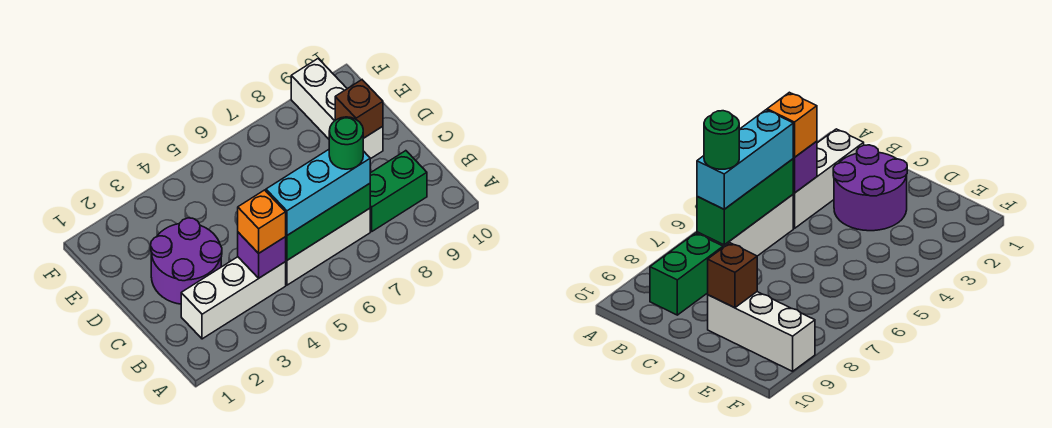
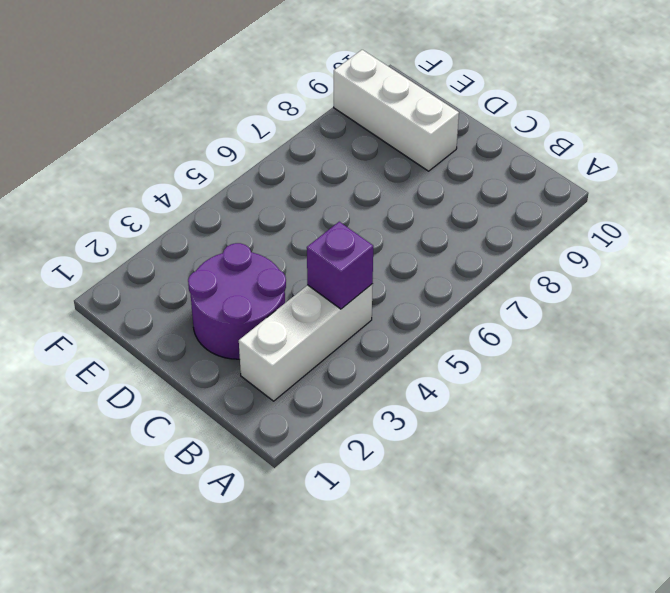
none -> white brick B5:B7 level 1
none -> green brick B8:B9 level 1

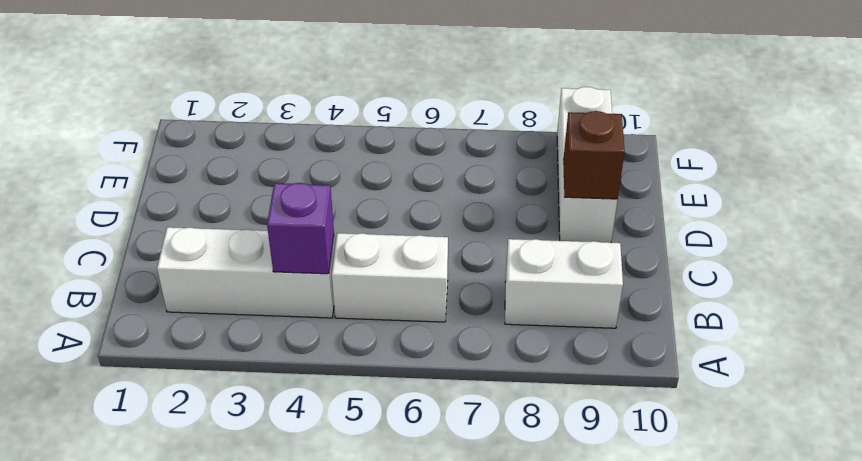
white brick B5:B6 level 1 -> white brick B5:B7 level 1
white brick B8:B9 level 1 -> green brick B8:B9 level 1
none -> purple round brick C2:D3 level 1
none -> green brick B5:B7 level 2

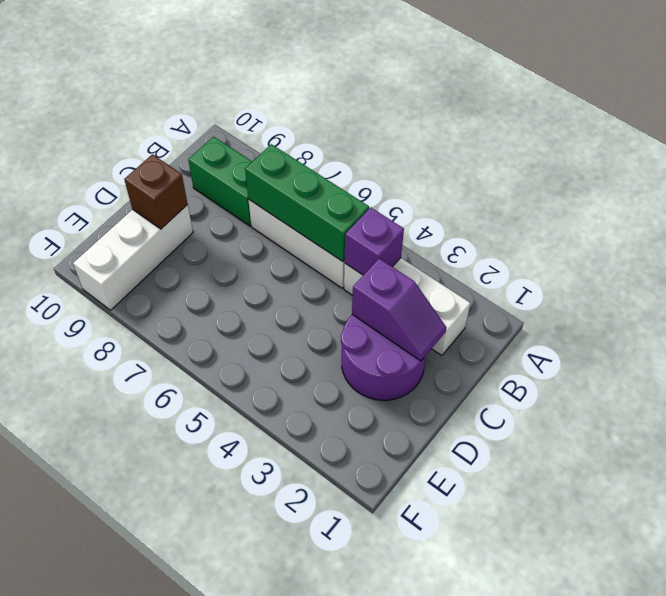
purple slope C2:C3 level 2 top 3 -> none
none -> orange brick B4 level 3
none -> cyan brick B5:B7 level 3

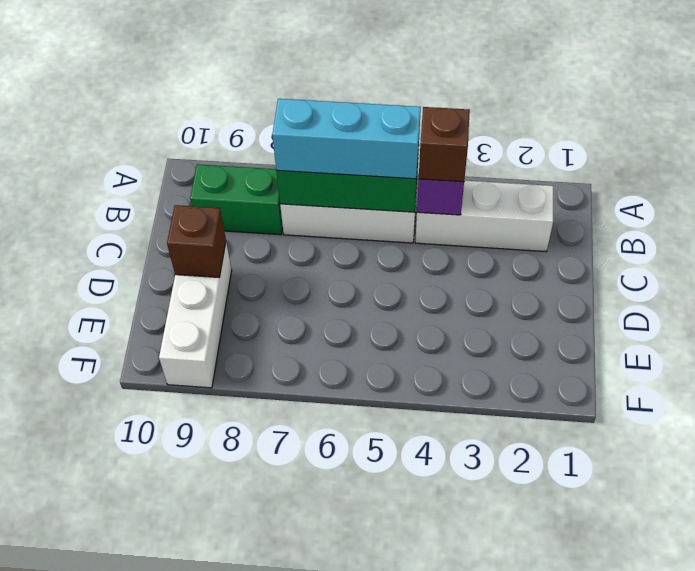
brown brick B4 level 3 -> orange brick B4 level 3
none -> purple round brick C2:D3 level 1
none -> green round brick B7 level 4

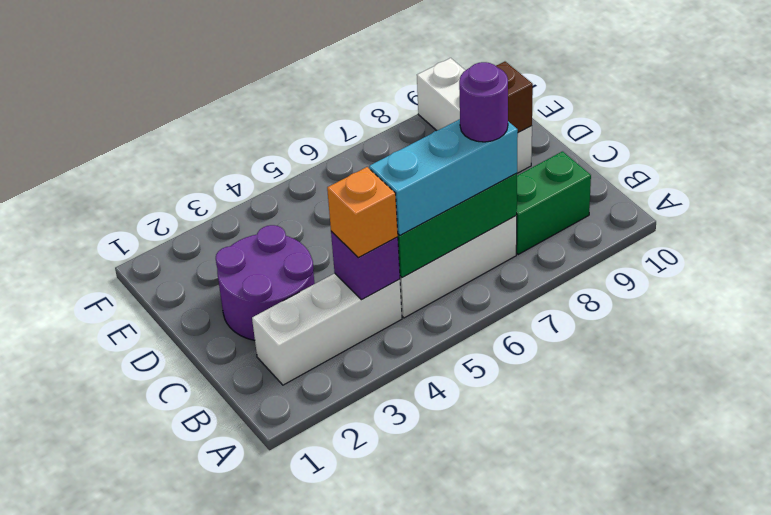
purple round brick B7 level 4 -> green round brick B7 level 4

